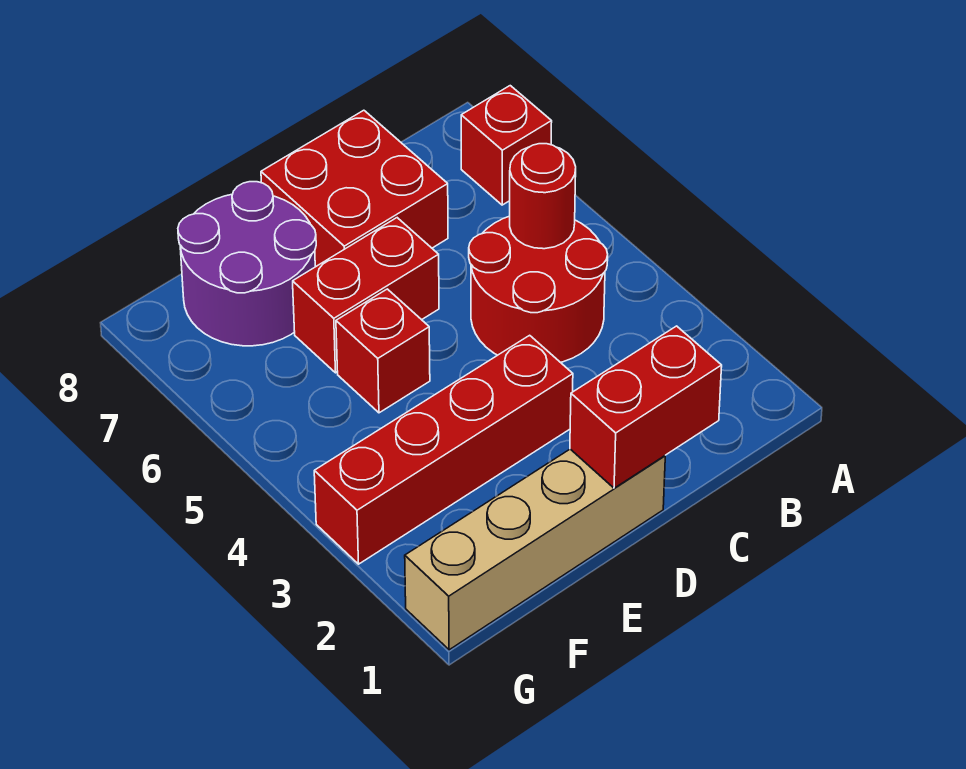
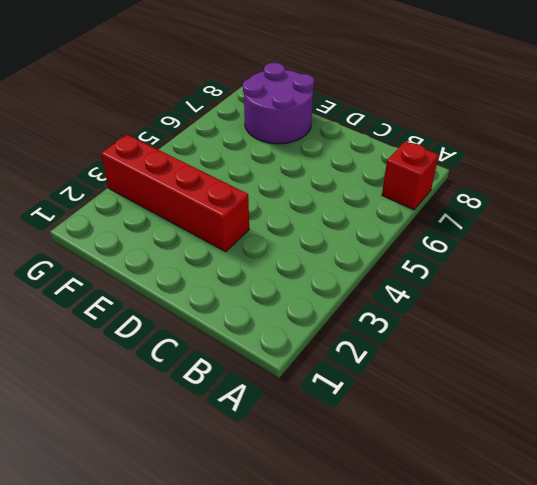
none -> red round brick B4:C5 level 1
none -> red brick C7:D8 level 1

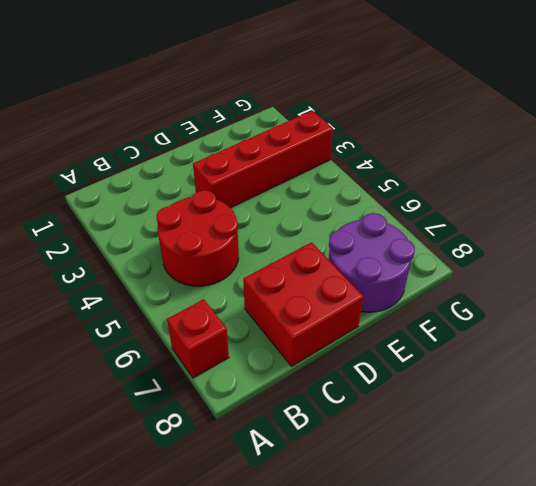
none -> tan brick D1:G1 level 1
none -> red brick D6:E6 level 1

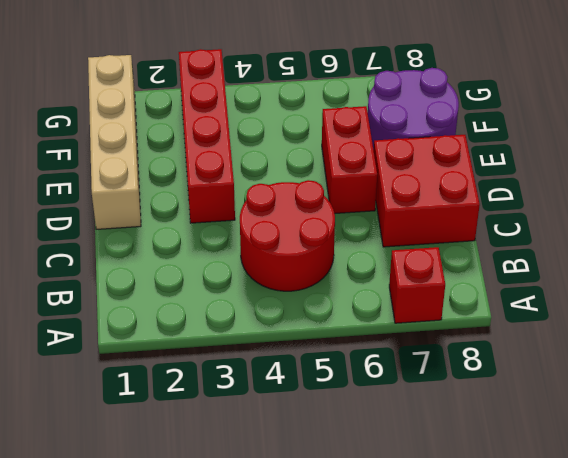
none -> red brick E5 level 1
none -> red round brick B5 level 2

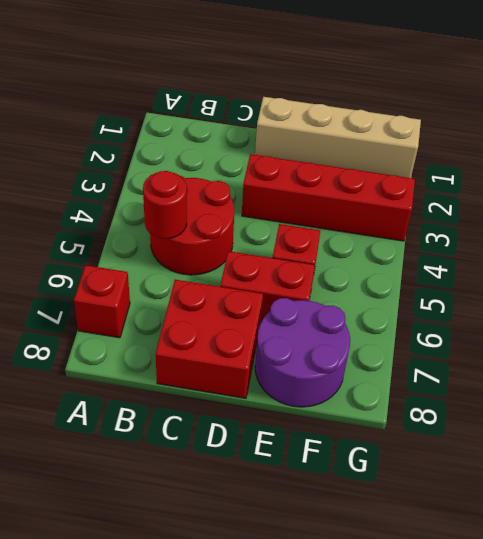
none -> red brick C1:D1 level 2

